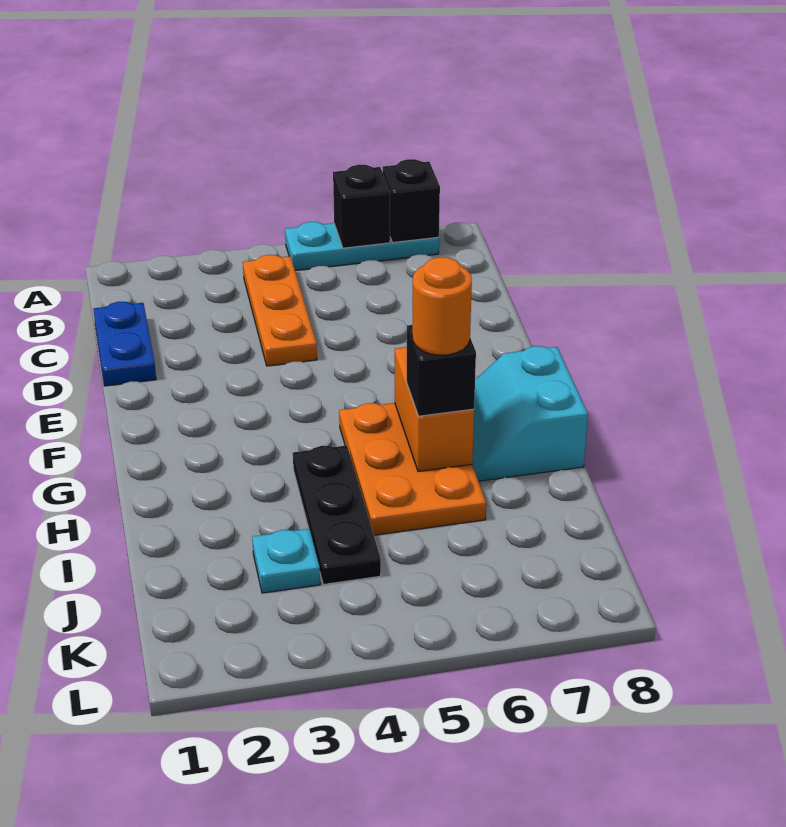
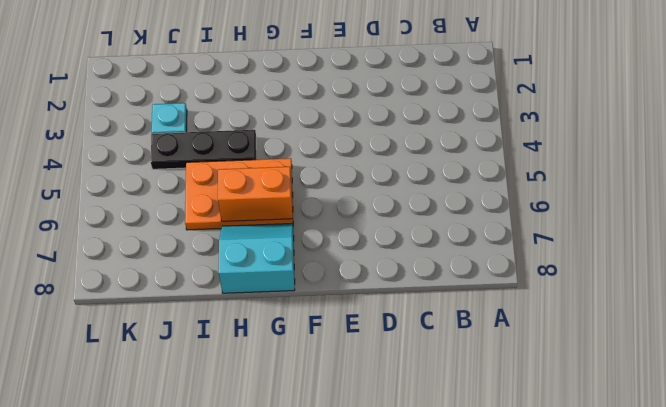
none -> cyan plate A5:A7 level 1
none -> orange plate B4:D4 level 1
none -> blue plate C1:D1 level 1

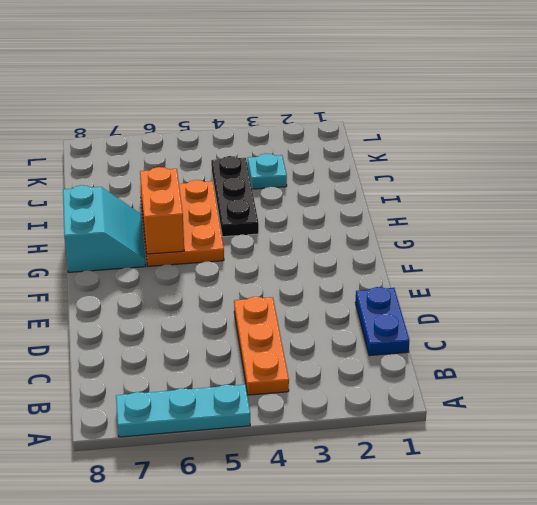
none -> black brick A6 level 2
none -> black brick A7 level 2
none -> black brick H6 level 3

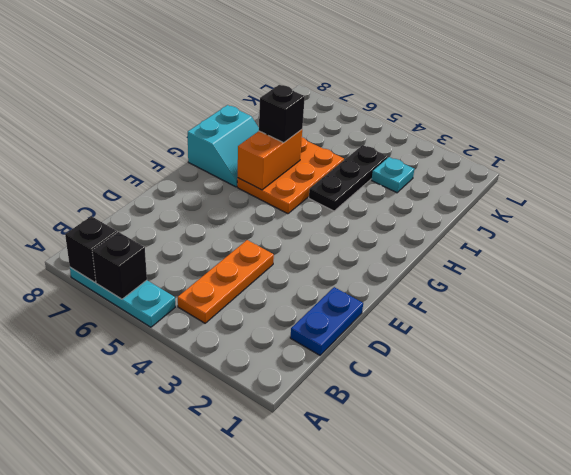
none -> orange round brick H6 level 4

